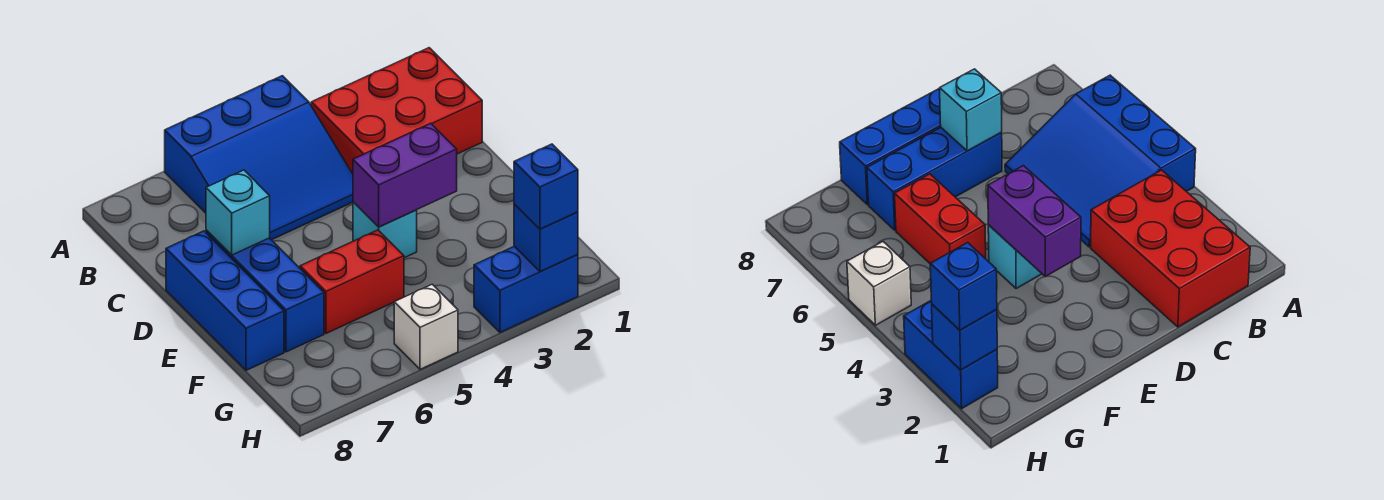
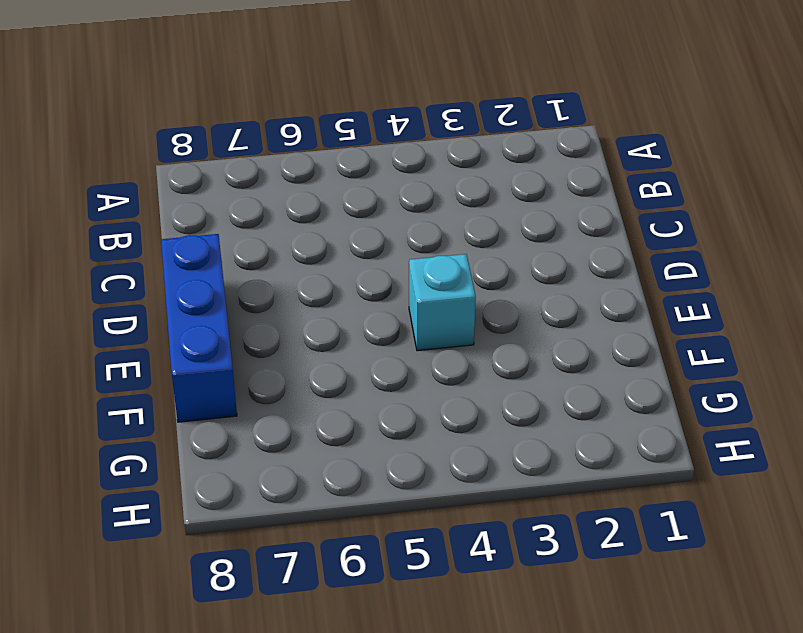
none -> blue slope A4:C6 level 1 top A
none -> red brick B1:C3 level 1
none -> blue brick D7:F7 level 1

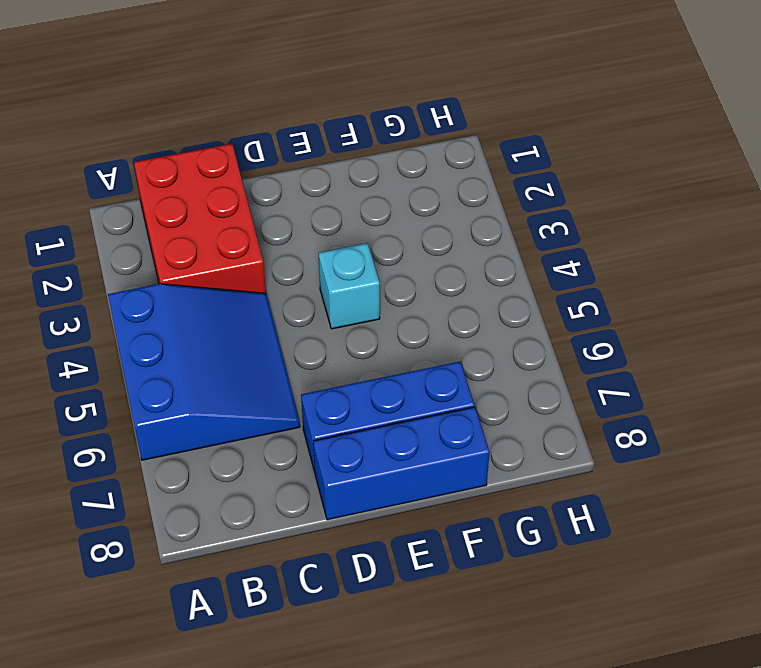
none -> red brick F5:F6 level 1
none -> blue brick H2:H3 level 1
none -> white brick H5 level 1

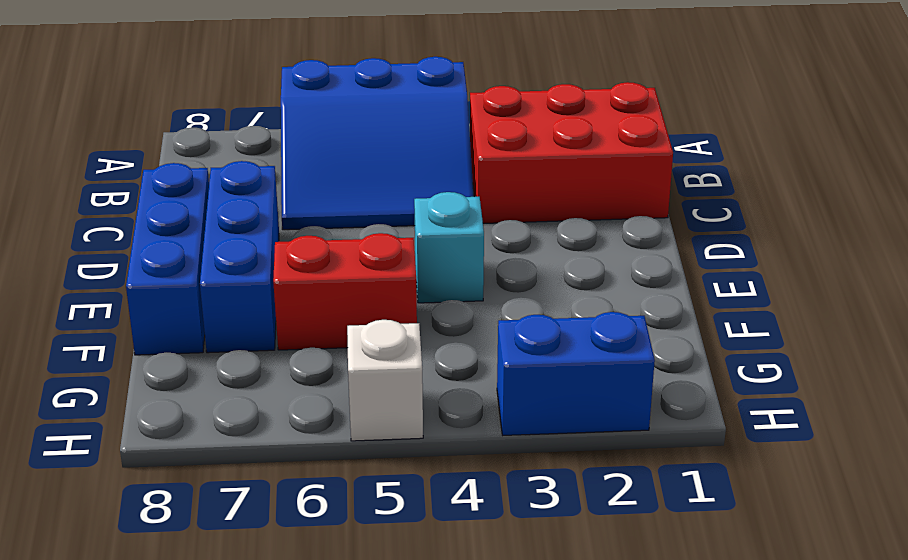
none -> cyan brick D7 level 2
none -> purple brick E3:E4 level 2
none -> blue brick H2 level 2

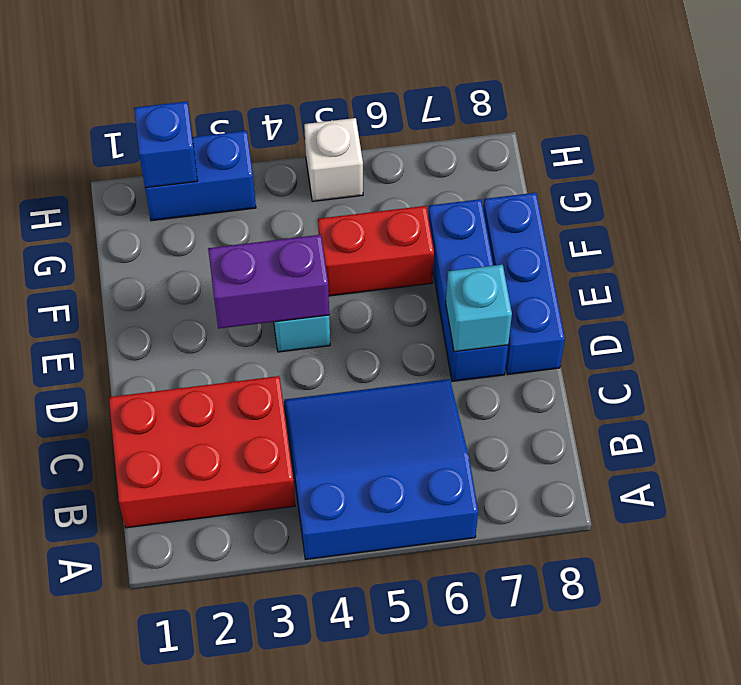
none -> blue brick H2 level 3

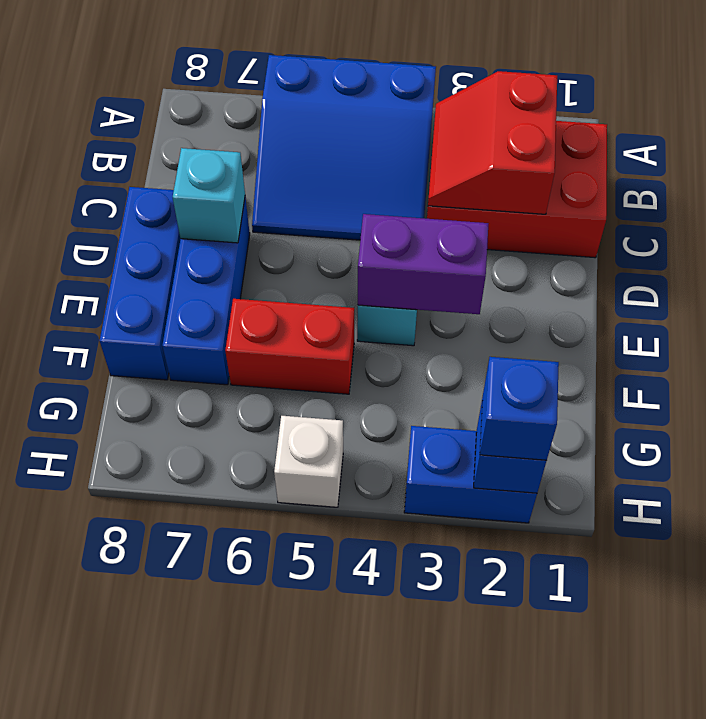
red slope B2:C3 level 2 top 2 -> none

